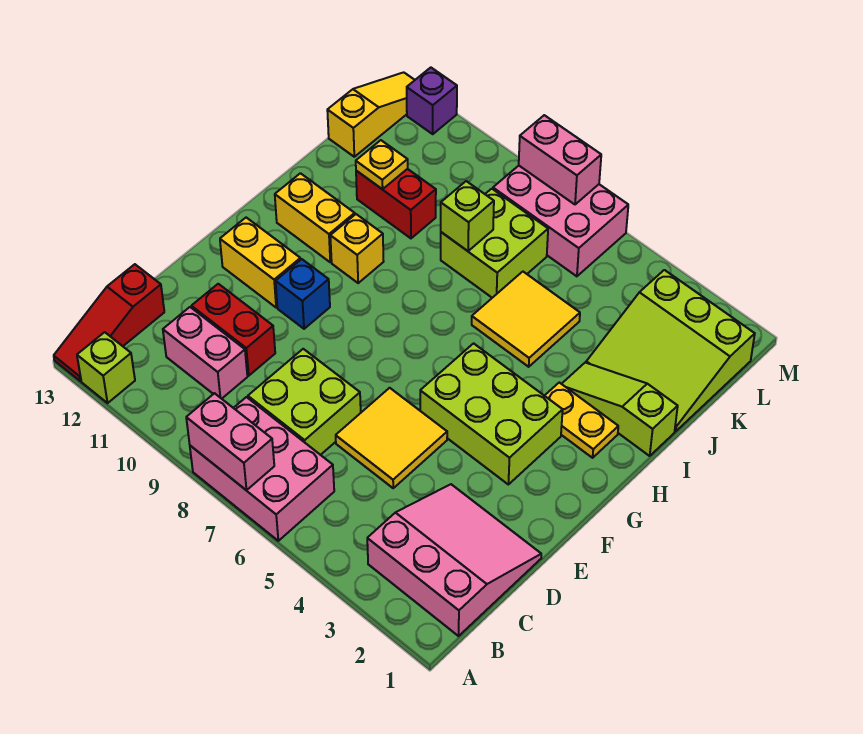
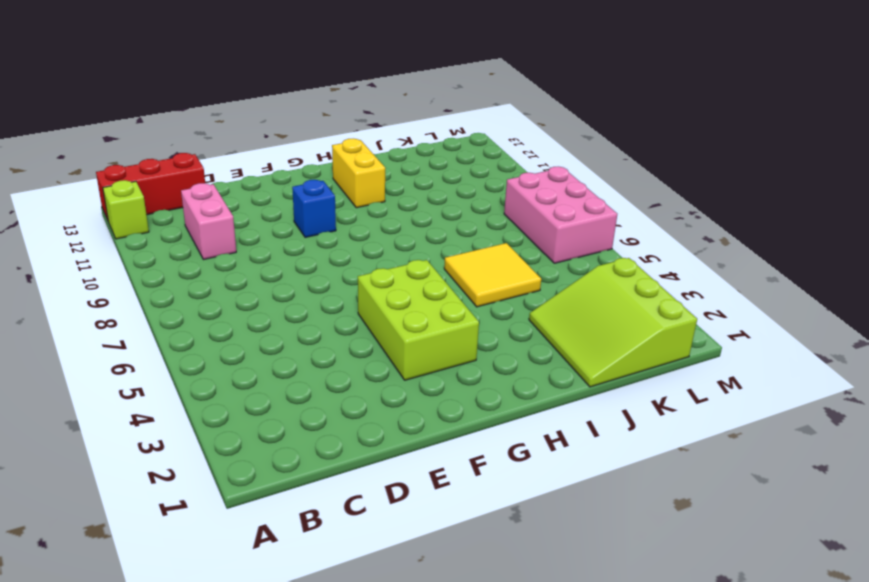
red brick A13:C13 level 1 -> red slope A13:C13 level 1 top C
none -> pink brick A6:B8 level 1
none -> pink slope B1:D3 level 1 top B
none -> lime brick C7:D8 level 1

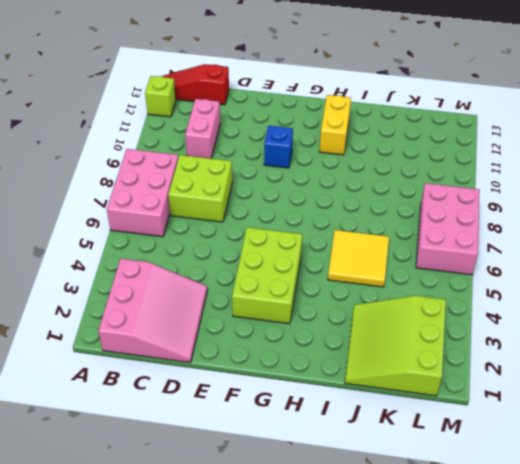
none -> yellow tile D5:E6 level 1
none -> red brick D10:D11 level 1
none -> yellow brick F11:F12 level 1

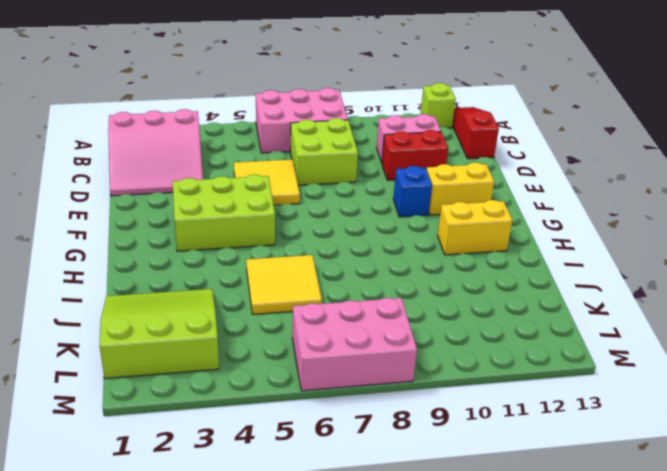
none -> yellow plate H2:H3 level 1
none -> yellow brick H10 level 1
none -> lime slope I1:I3 level 1 top 1

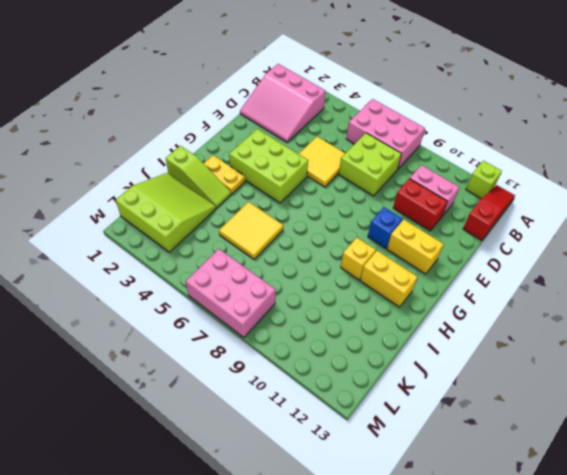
none -> lime brick J7:K8 level 1
none -> red brick J10:J11 level 1
none -> yellow slope K13:M13 level 1 top K

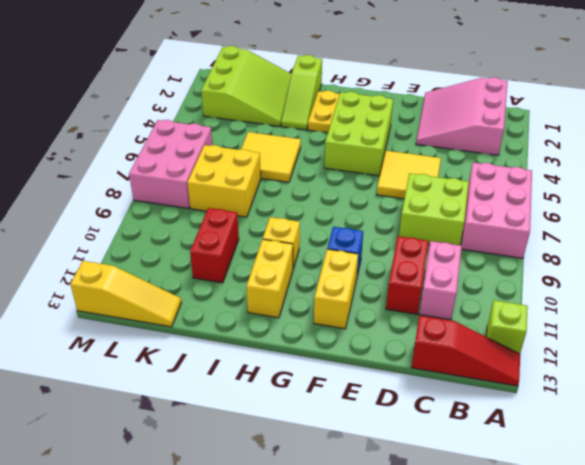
yellow brick J7:K8 level 1 -> lime brick J7:K8 level 1
yellow slope K13:M13 level 1 top M -> yellow slope K13:M13 level 1 top K
none -> purple brick M12 level 1
none -> pink brick A7:A8 level 2
none -> lime brick J8 level 2

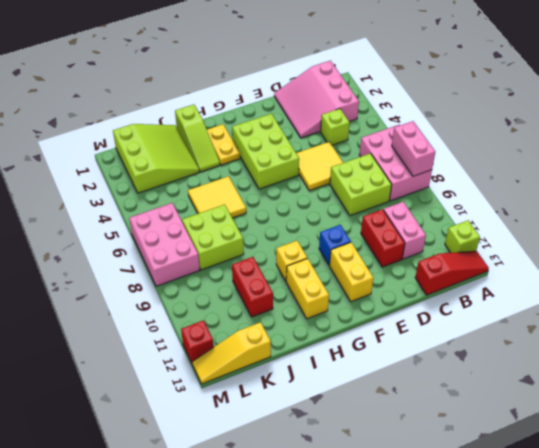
lime brick C4 level 1 -> lime brick J8 level 2
red brick M12 level 1 -> purple brick M12 level 1
none -> yellow plate J11 level 2
none -> pink brick M7:M8 level 2

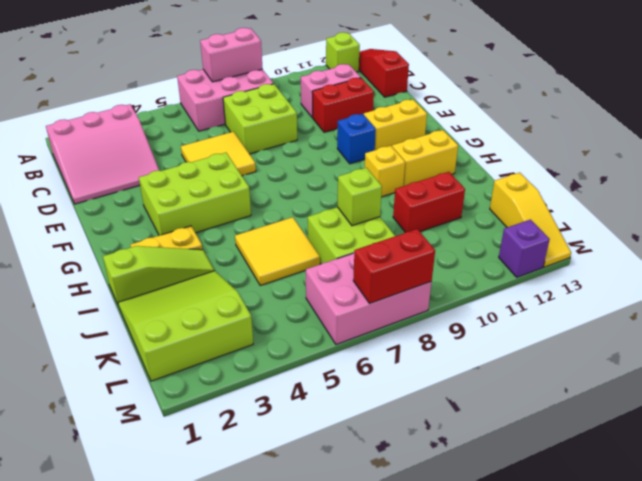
red brick M7:M8 level 2 -> pink brick M7:M8 level 2
none -> yellow plate J11 level 2

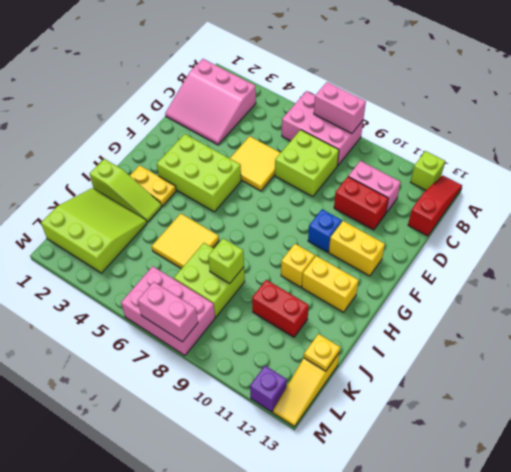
yellow plate K13 level 2 -> yellow plate J11 level 2

